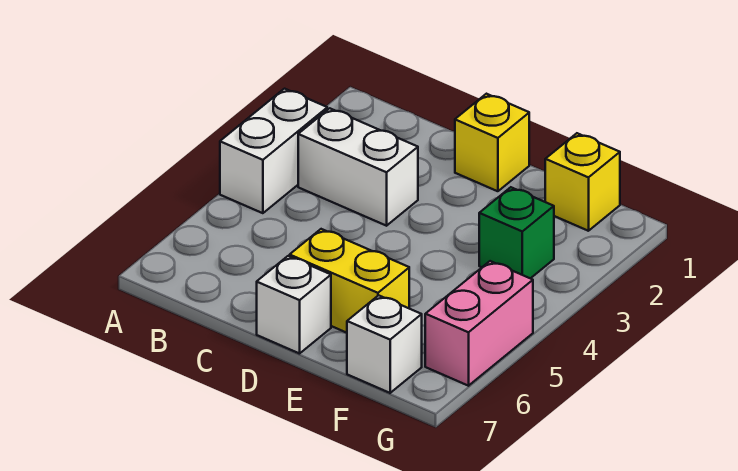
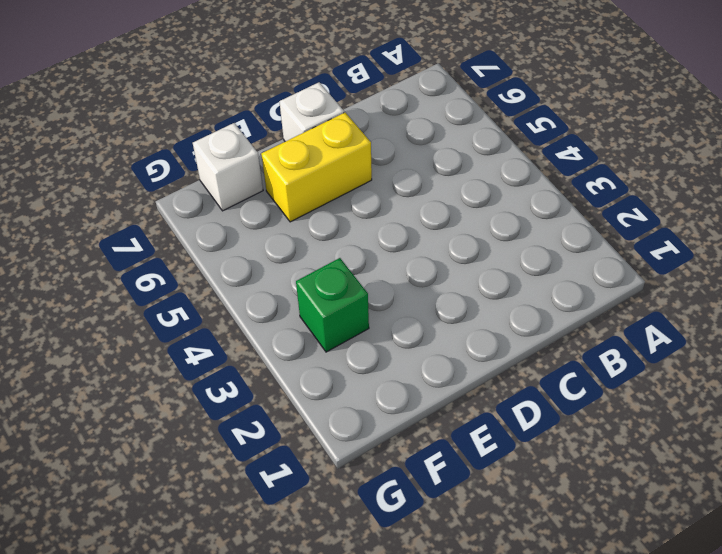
none -> white brick A3:A4 level 1
none -> white brick B3:C3 level 1

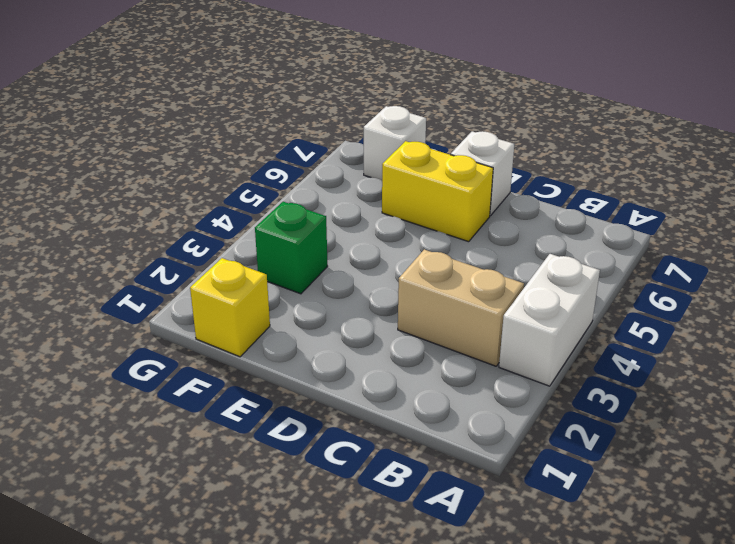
tan brick B3:C3 level 1 -> white brick B3:C3 level 1
none -> yellow brick D1 level 1
none -> pink brick G5:G6 level 1

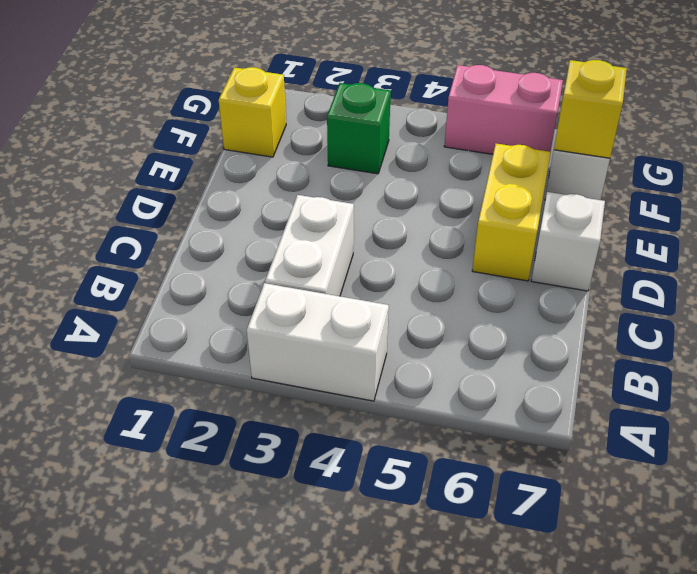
yellow brick F7 level 2 -> yellow brick D1 level 1

